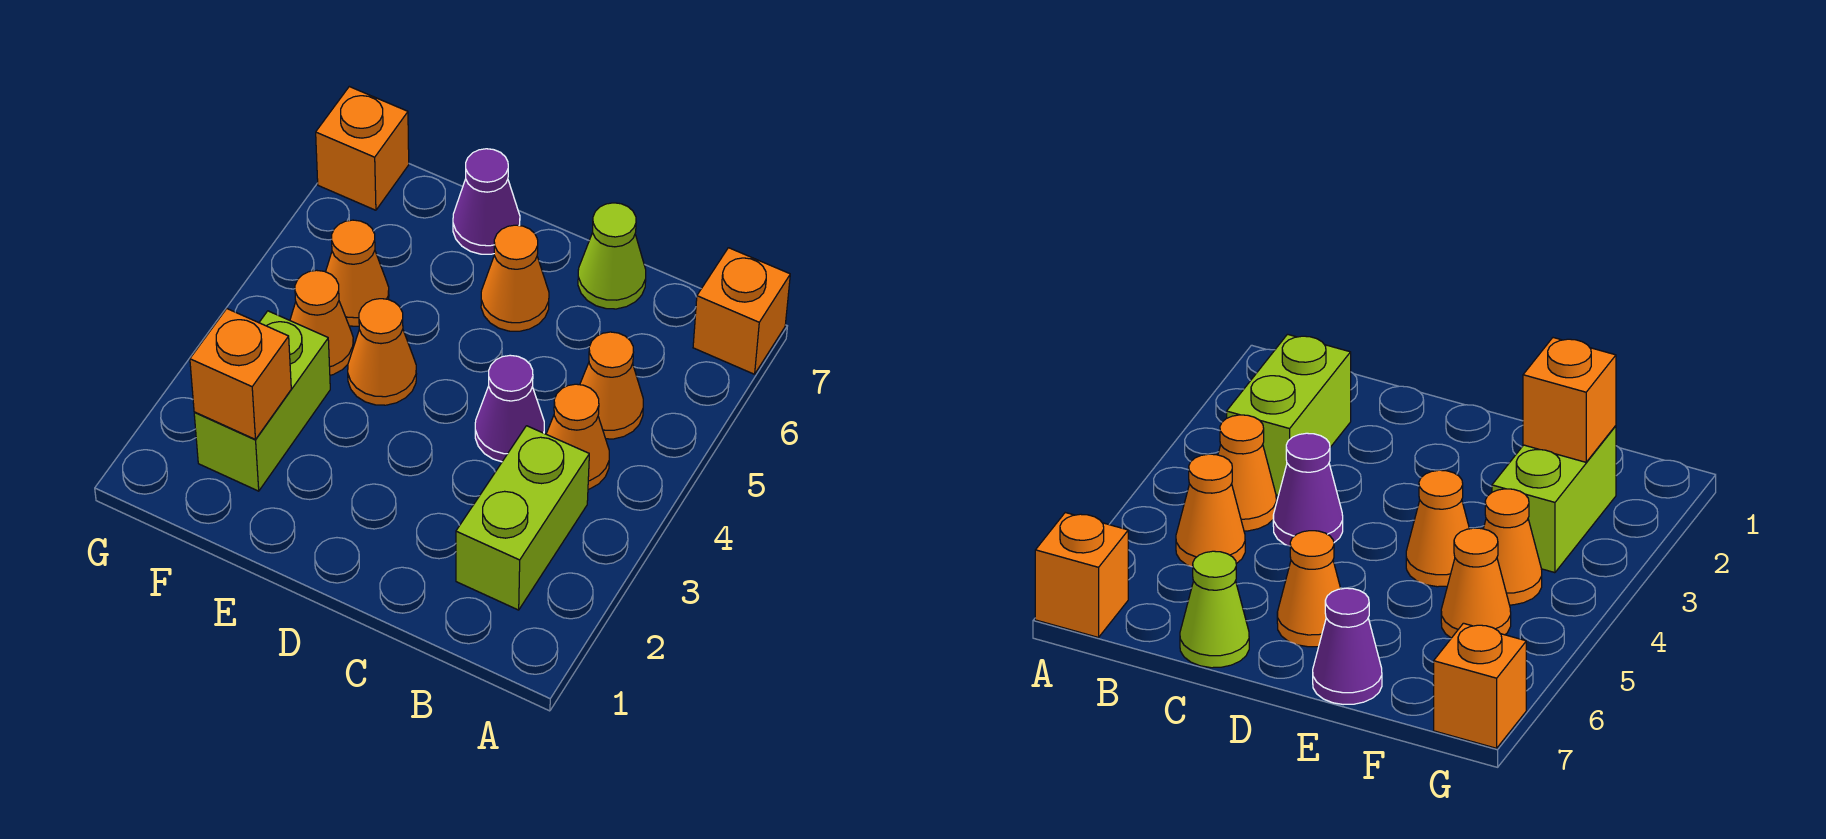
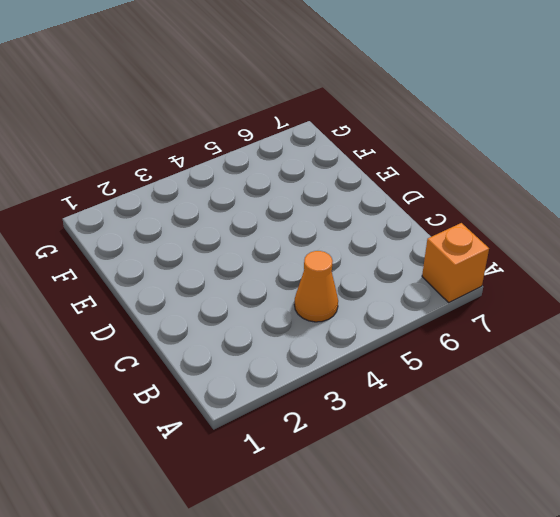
none -> lime brick B2:B3 level 1
none -> orange cone B5 level 1
none -> purple cone C4 level 1

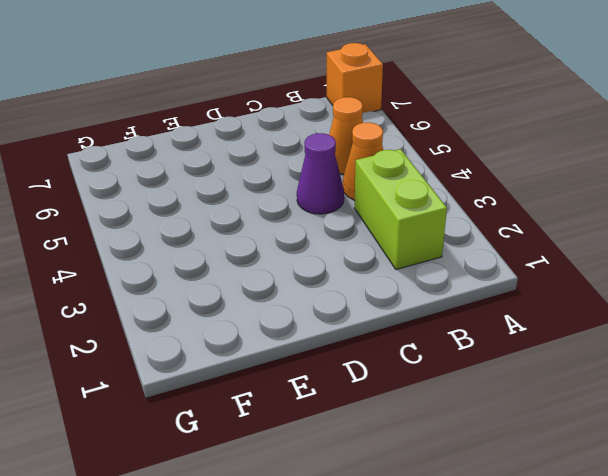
none -> lime cone C7 level 1
none -> orange cone D6 level 1
none -> orange cone E4 level 1

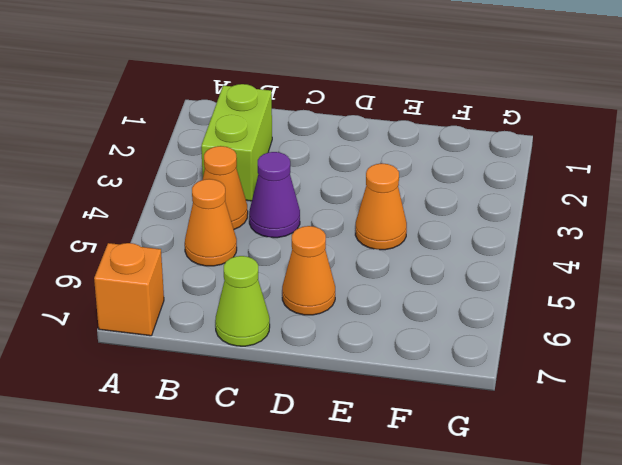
none -> purple cone E7 level 1
none -> lime brick F2:F3 level 1
none -> orange cone F4 level 1

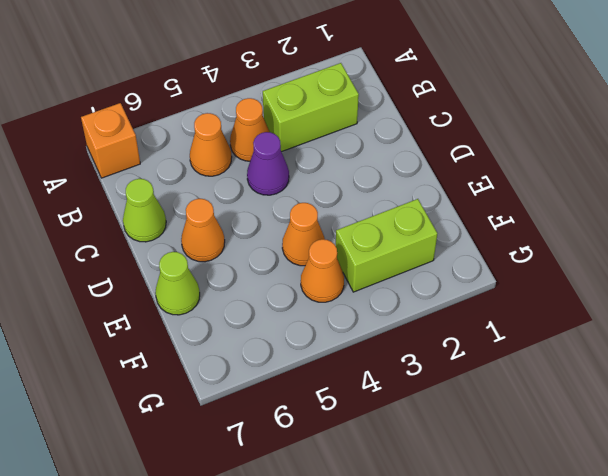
lime cone E7 level 1 -> purple cone E7 level 1
none -> orange cone F5 level 1
none -> orange brick G7 level 1
none -> orange brick F2 level 2

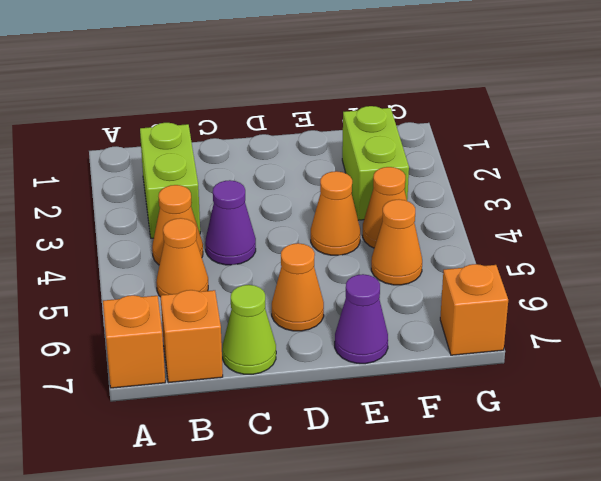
orange brick B7 level 1 -> orange brick F2 level 2

